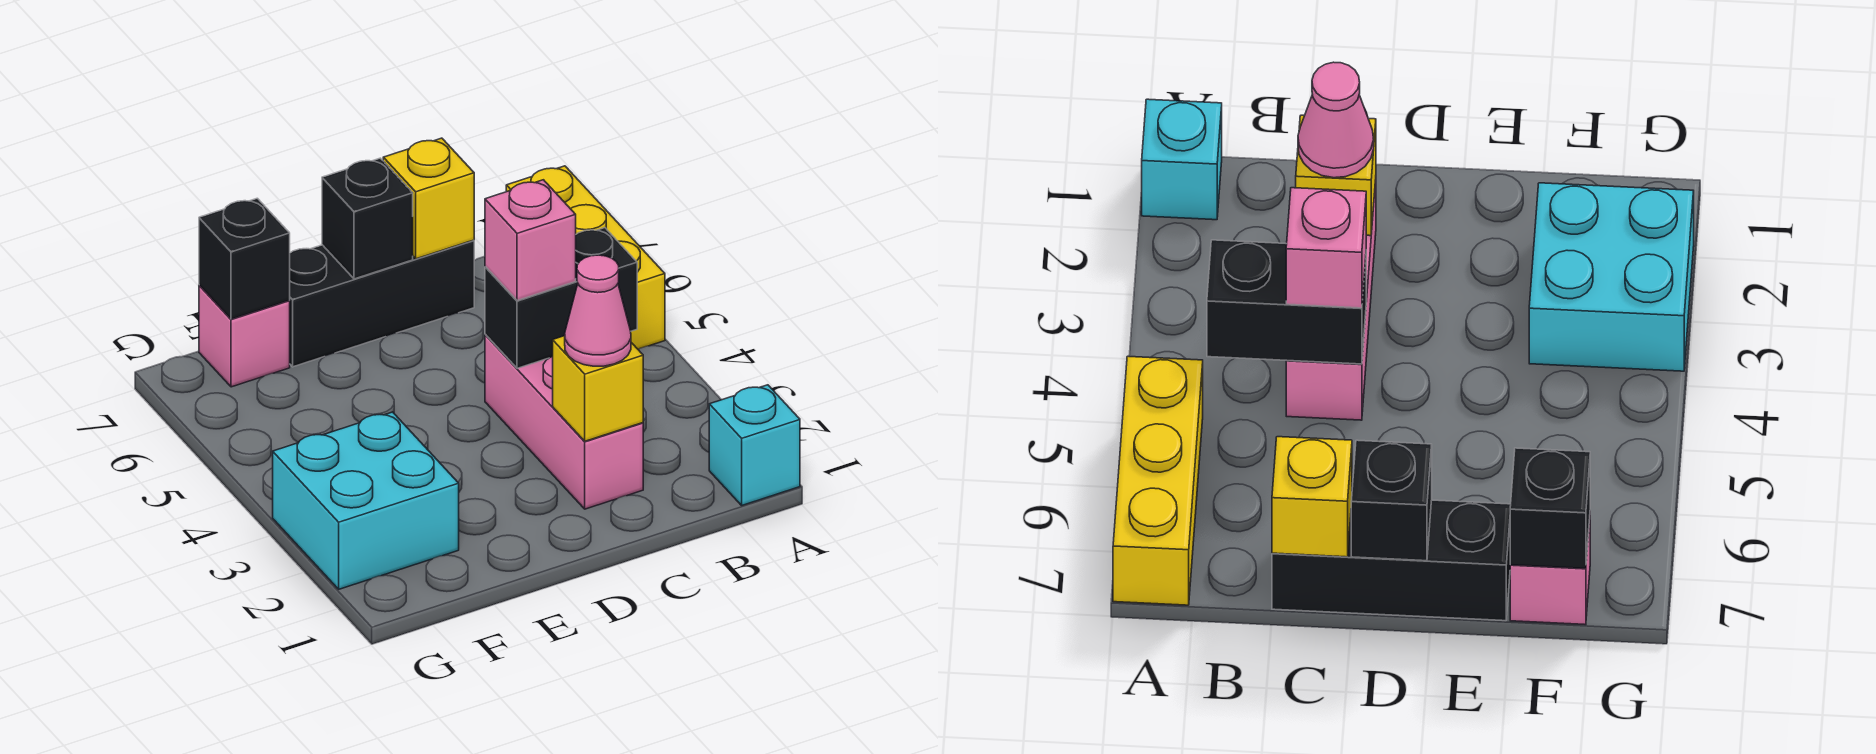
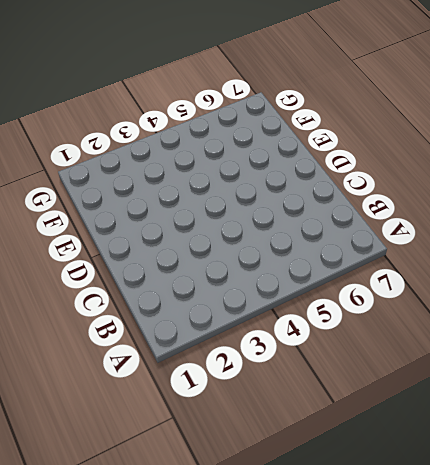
none -> cyan brick A1 level 1
none -> yellow brick A5:A7 level 1
none -> pink brick C2:C4 level 1

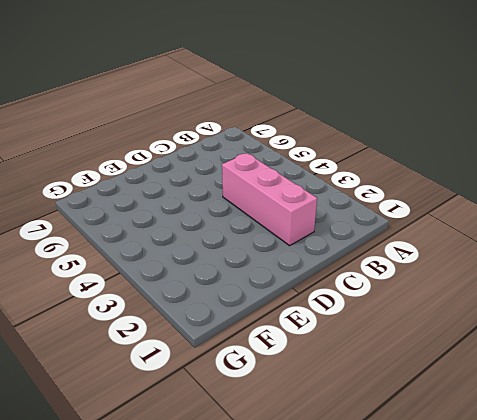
none -> cyan brick A1 level 1
none -> yellow brick A5:A7 level 1
none -> black brick C7:E7 level 1

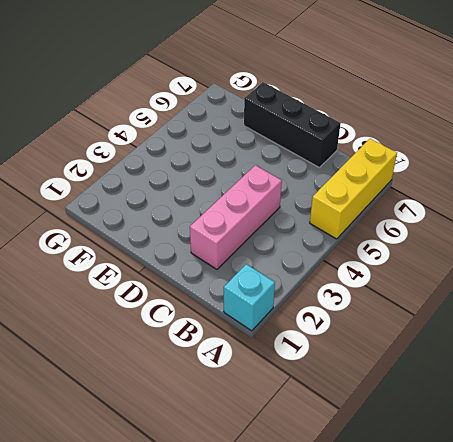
none -> cyan brick F2:G3 level 1
none -> pink brick F7 level 1
none -> black brick B4:C4 level 2

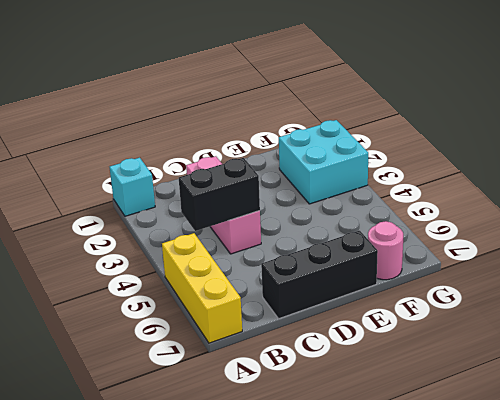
pink round brick F7 level 1 -> pink brick F7 level 1
none -> yellow brick C2 level 2
none -> yellow brick C7 level 2
none -> black brick D7 level 2

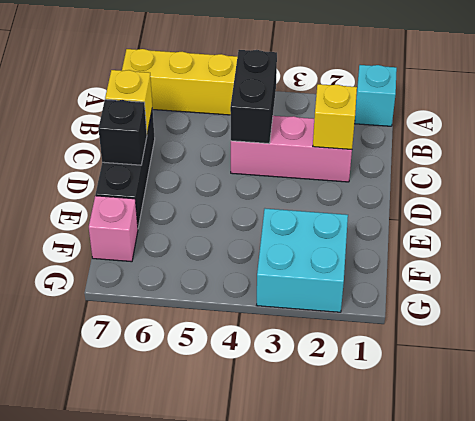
none -> black brick F7 level 2
none -> pink cone C2 level 3
none -> pink brick C4 level 3

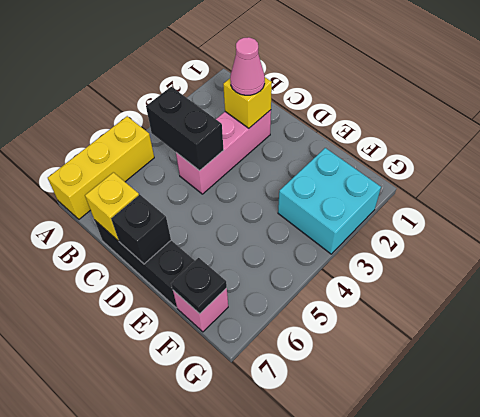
black plate F7 level 2 -> black brick F7 level 2
none -> cyan brick A1 level 1
none -> pink brick C4 level 3

